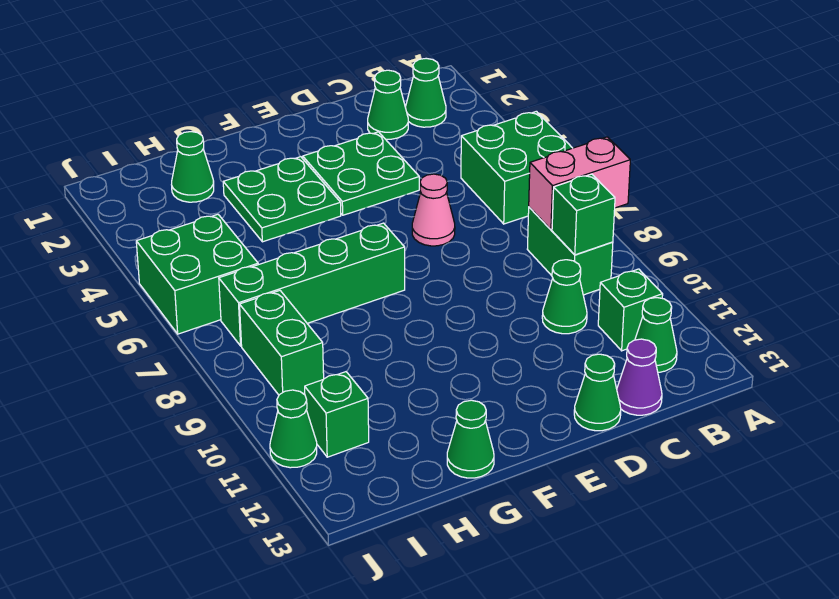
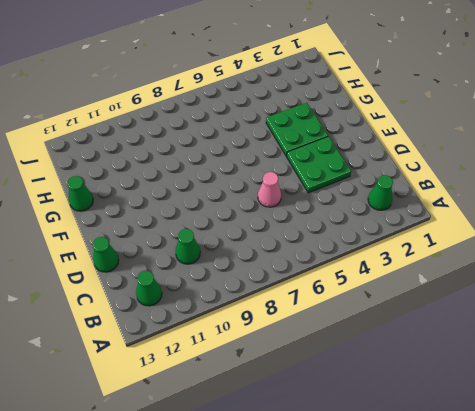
none -> green brick A5:B6 level 1
none -> green brick B8:B9 level 1
none -> green brick B11 level 1

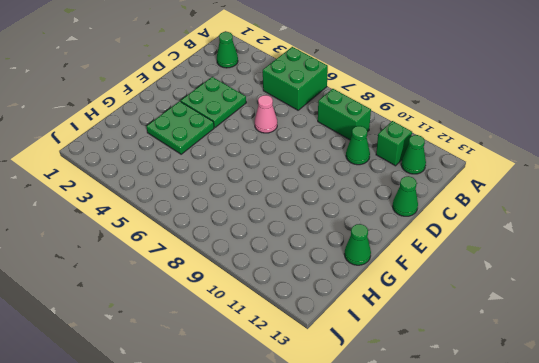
none -> green cone C2 level 1
none -> purple cone C13 level 1
none -> green brick F7:I7 level 1

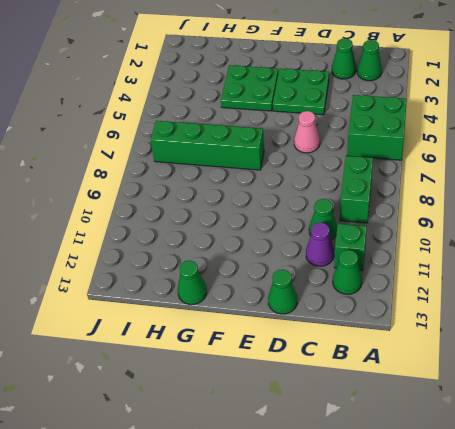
purple cone C11 level 1 -> purple cone C13 level 1
none -> green cone H2 level 1
none -> green brick I5:J6 level 1
none -> green brick I8:I9 level 1

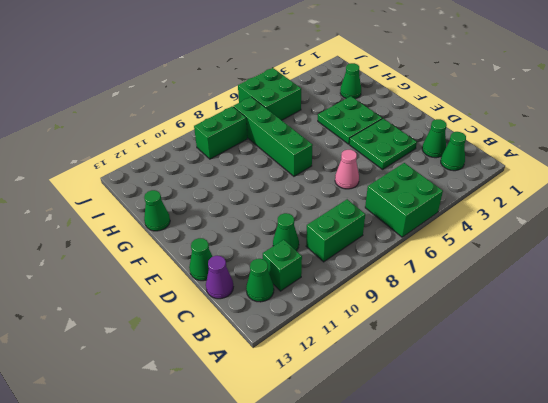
none -> green brick I11 level 1
none -> green cone J11 level 1
none -> pink brick A8:B8 level 2

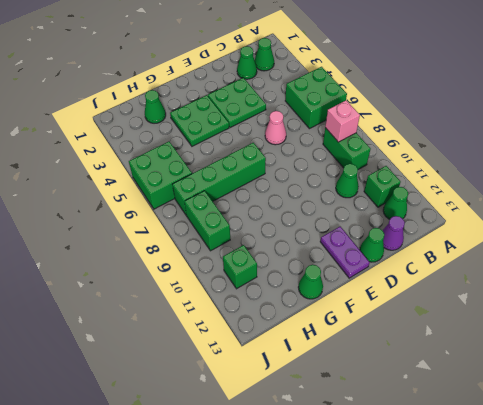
pink brick B8 level 2 -> pink brick A8:B8 level 2
purple plate E12:E13 level 1 -> none
none -> green cone J11 level 1
none -> green brick B9 level 2

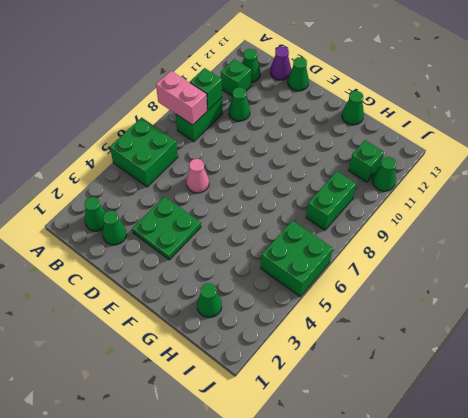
none -> green plate F3:G4 level 1
none -> green brick F7:I7 level 1

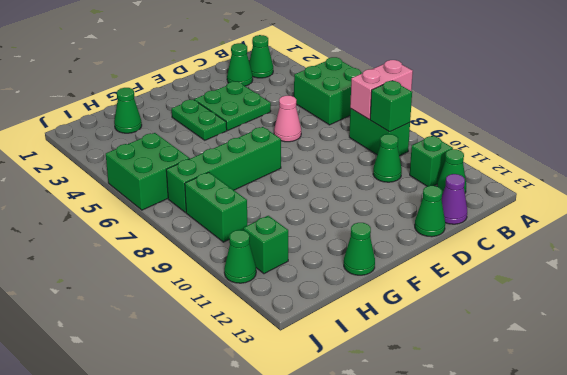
green plate F3:F4 level 1 -> green plate F3:G4 level 1

